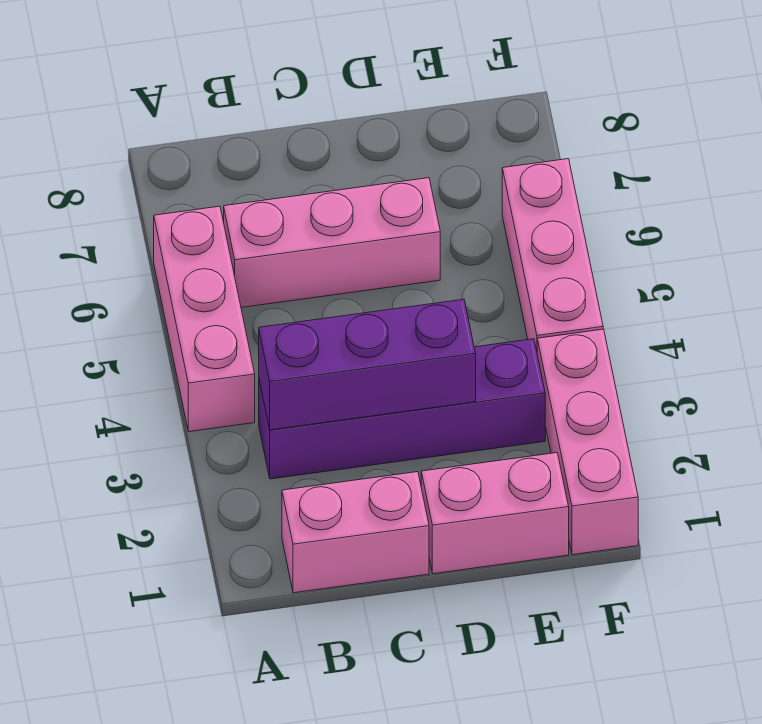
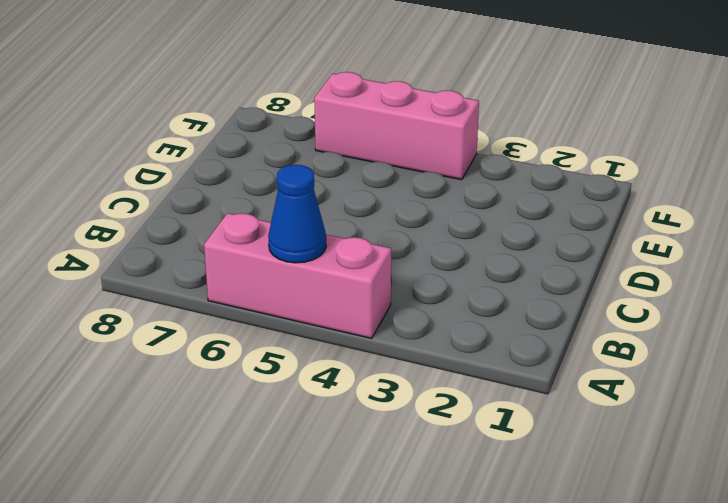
blue cone A5 level 2 -> none
none -> pink brick B1:C1 level 1
none -> purple brick B3:E3 level 1

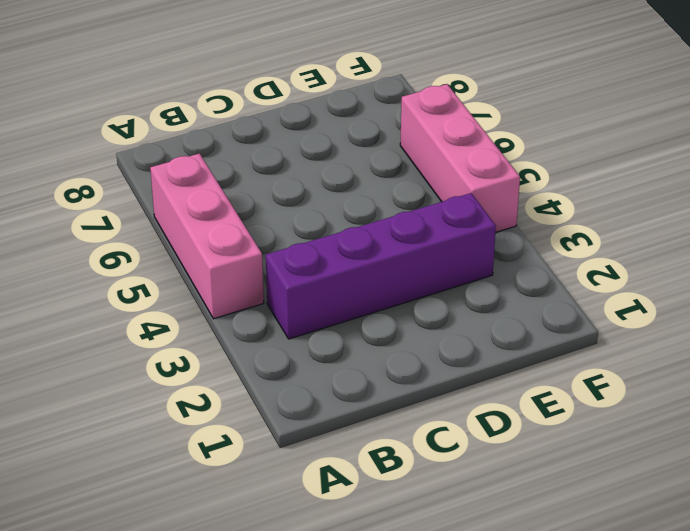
none -> pink brick B1:C1 level 1
none -> pink brick B6:D6 level 1

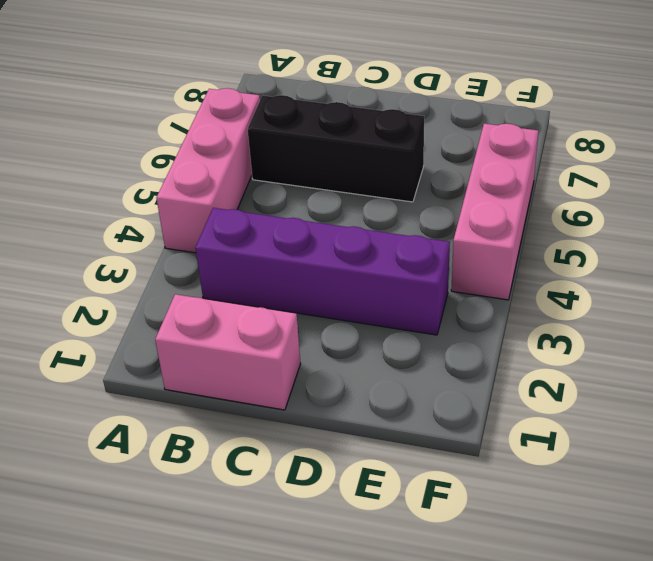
black brick B6:D6 level 1 -> pink brick B6:D6 level 1
none -> pink brick D1:E1 level 1
none -> pink brick F1:F3 level 1

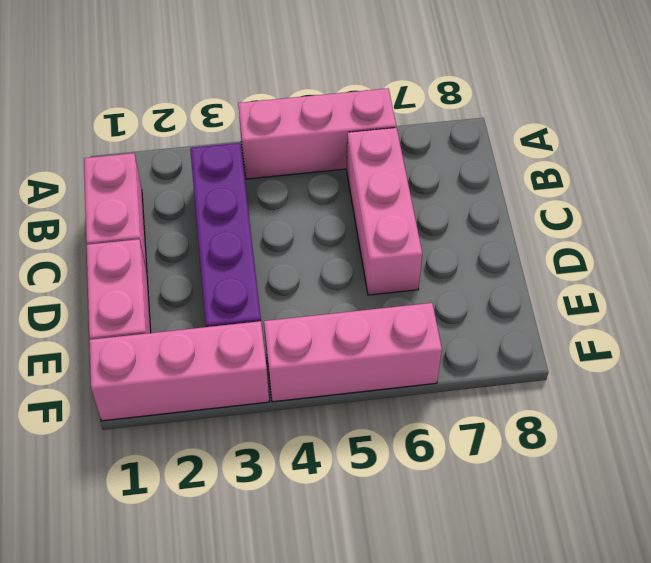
none -> purple brick B3:D3 level 2

